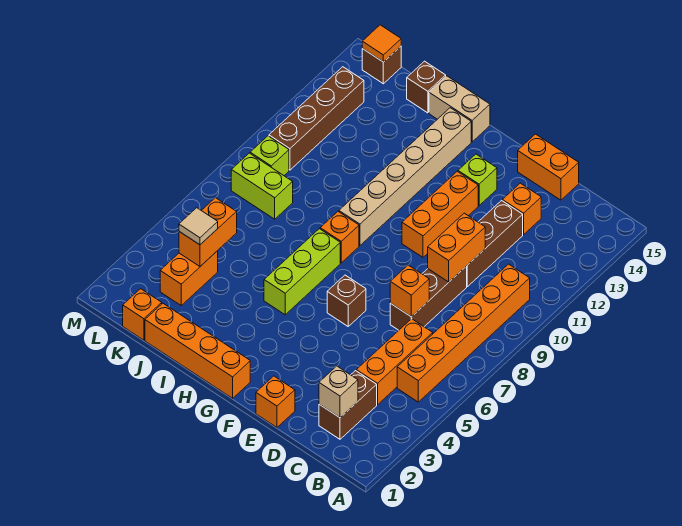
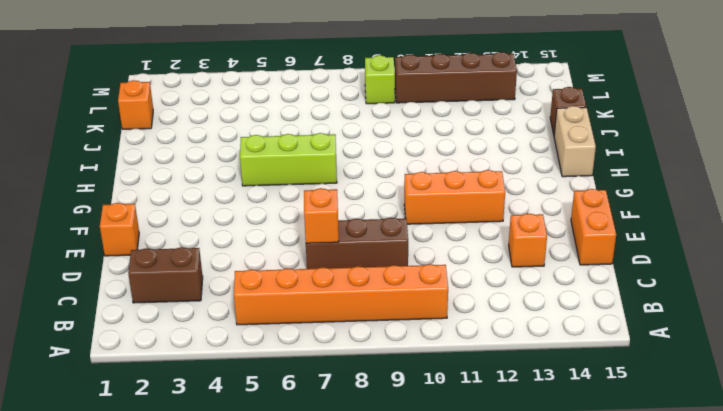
none -> orange brick C4:C6 level 1
none -> brown brick D10:D12 level 1
none -> brown brick F6 level 1

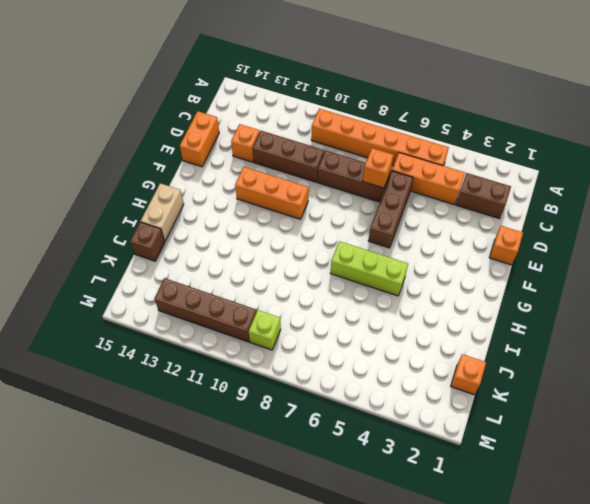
brown brick D6:F6 level 1 -> brown brick F6 level 1
none -> lime brick F13 level 1
none -> orange brick G1:J1 level 1
none -> orange brick H8 level 1

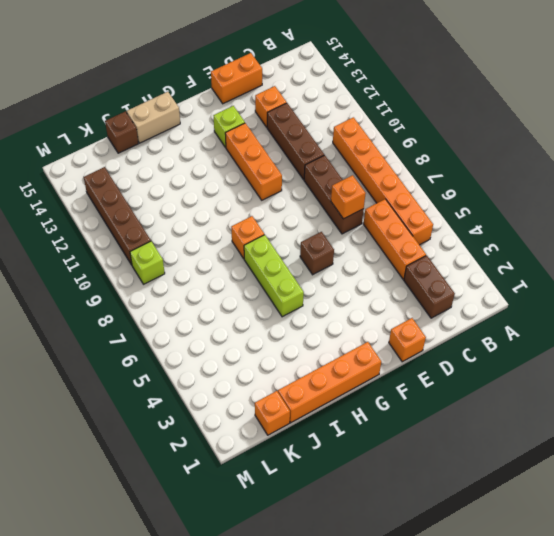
none -> tan brick H9:H14 level 1
none -> orange brick K3:K4 level 1
none -> lime brick K8:L8 level 1

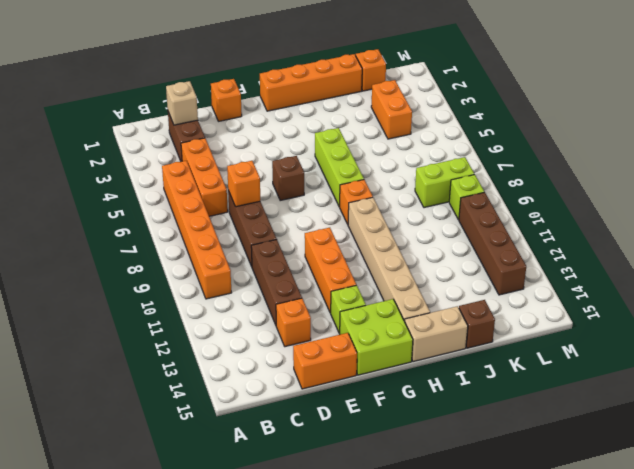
lime brick F14:G15 level 1 -> none
none -> brown brick L15 level 1
none -> orange brick D9:D10 level 2
none -> orange brick K4:K5 level 2

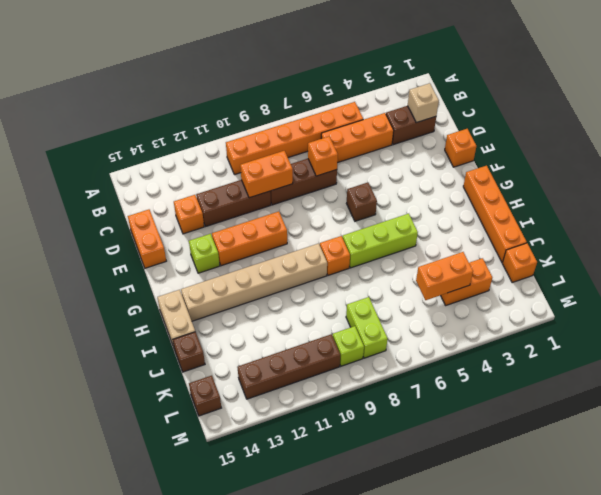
none -> orange tile L15 level 2
none -> tan tile K4 level 3

